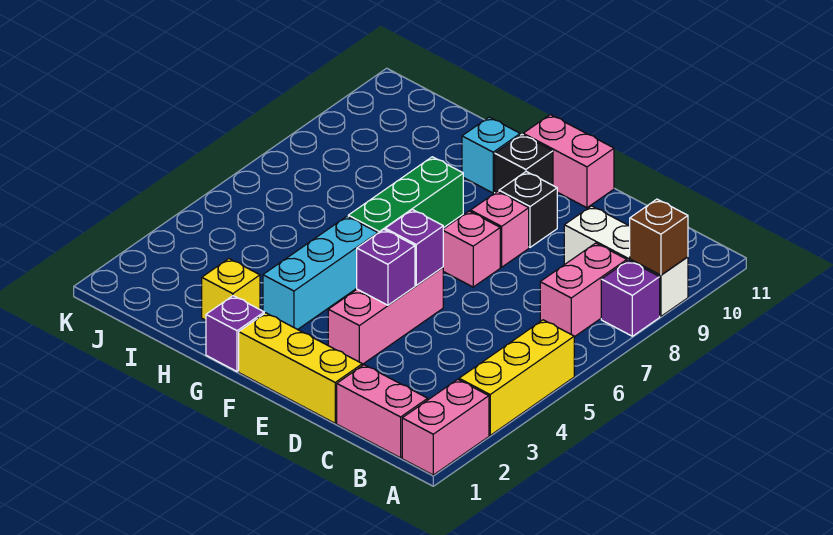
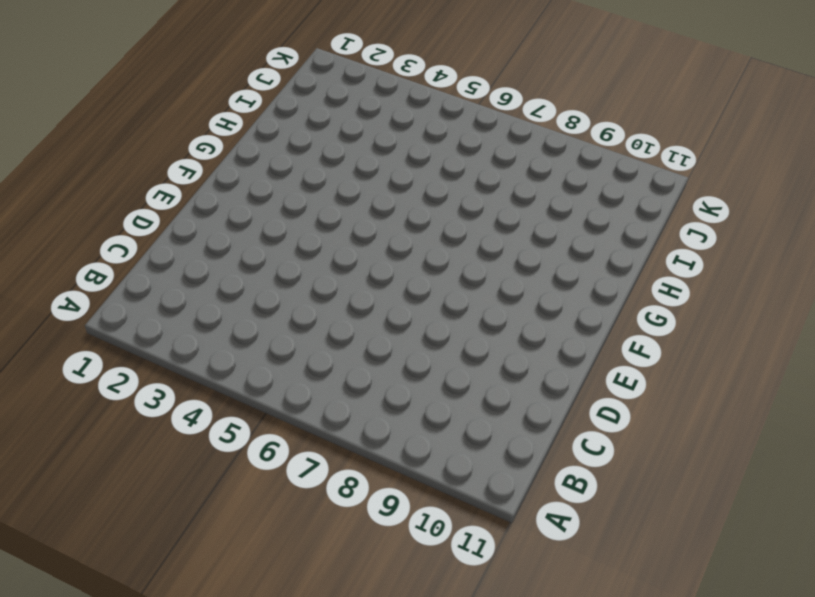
none -> pink brick A1:A2 level 1
none -> yellow brick A3:A5 level 1
none -> purple brick A8 level 1

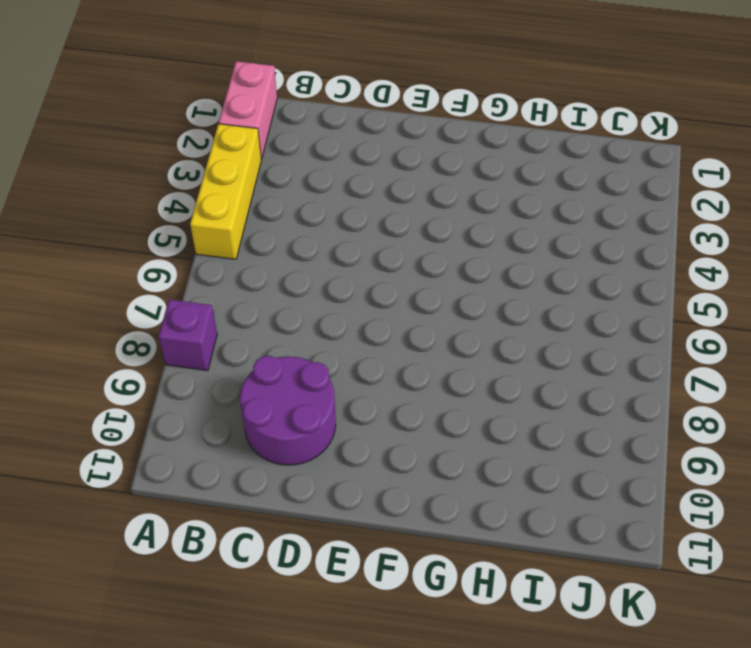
purple round brick C9:D10 level 1 -> white brick A9:C9 level 1
none -> pink brick B1:C1 level 1
none -> pink brick B7:B8 level 1
none -> yellow brick D1:F1 level 1

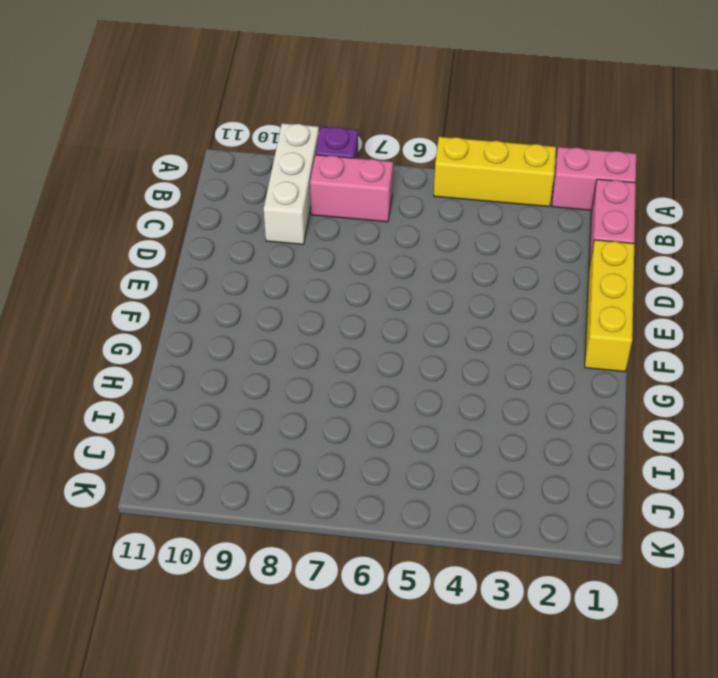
none -> pink brick E3:E5 level 1
none -> pink brick E7 level 1
none -> pink brick E8 level 1

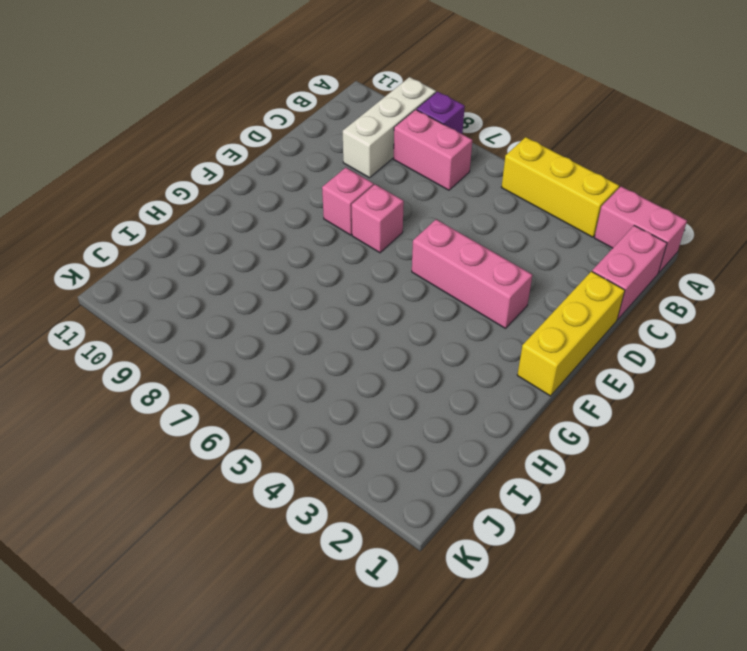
none -> black brick E9 level 1
none -> pink brick E11:F11 level 1
none -> black brick F10 level 1

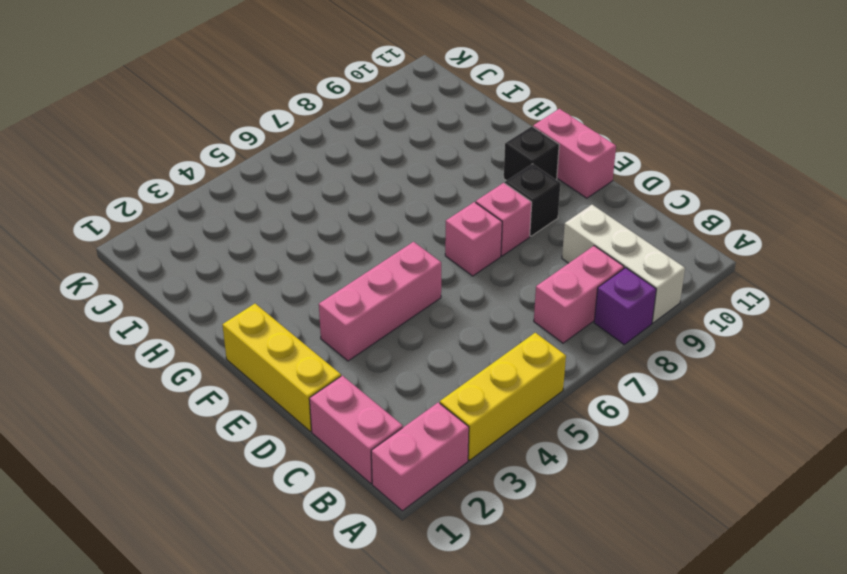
none -> purple brick G1 level 1
none -> cyan brick G3:G5 level 1
none -> green brick G6:G8 level 1

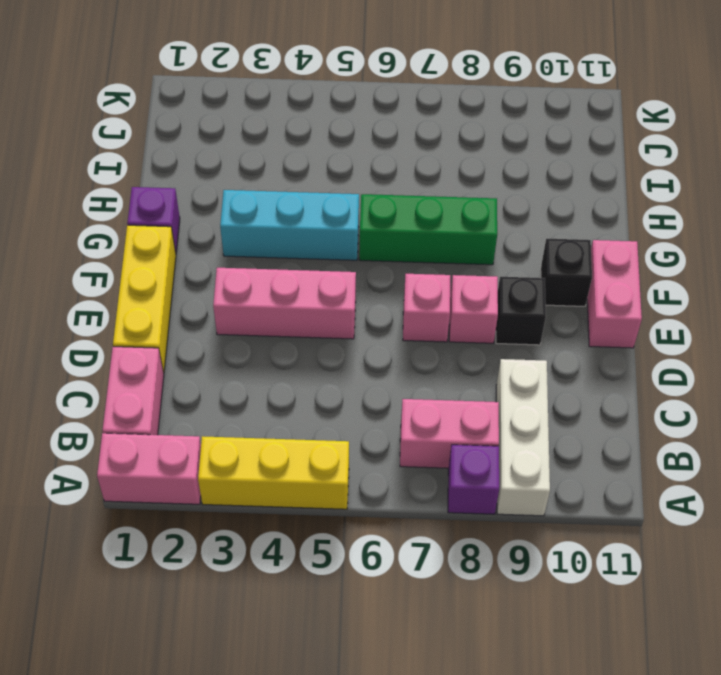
none -> cyan brick G10 level 1
none -> yellow brick H2 level 1
none -> brown brick A9 level 2

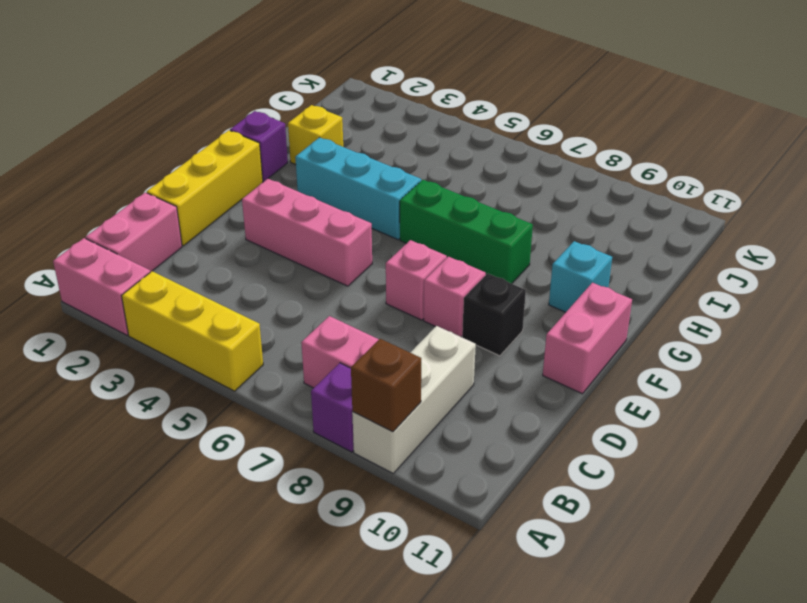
none -> black brick F10 level 1
none -> purple brick E4 level 2
none -> purple brick E5 level 2

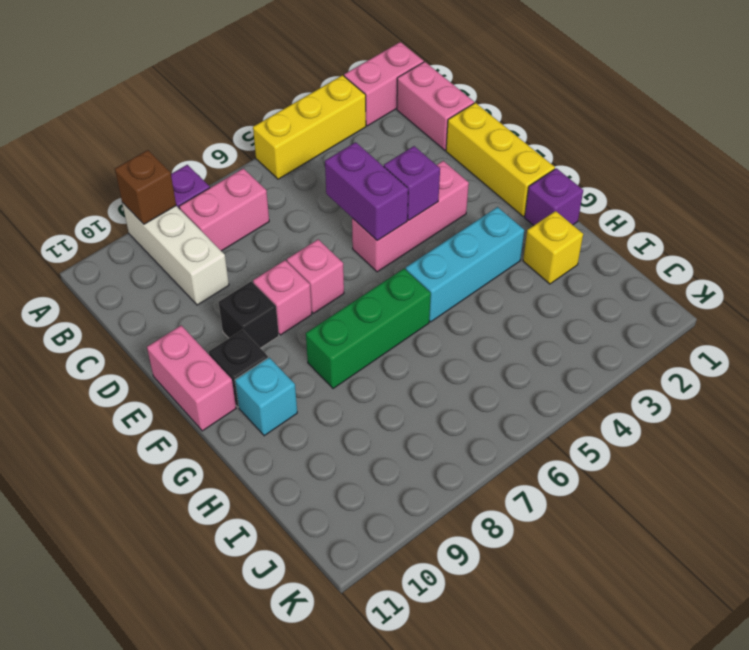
purple brick D5:E5 level 2 -> purple brick E5 level 2

